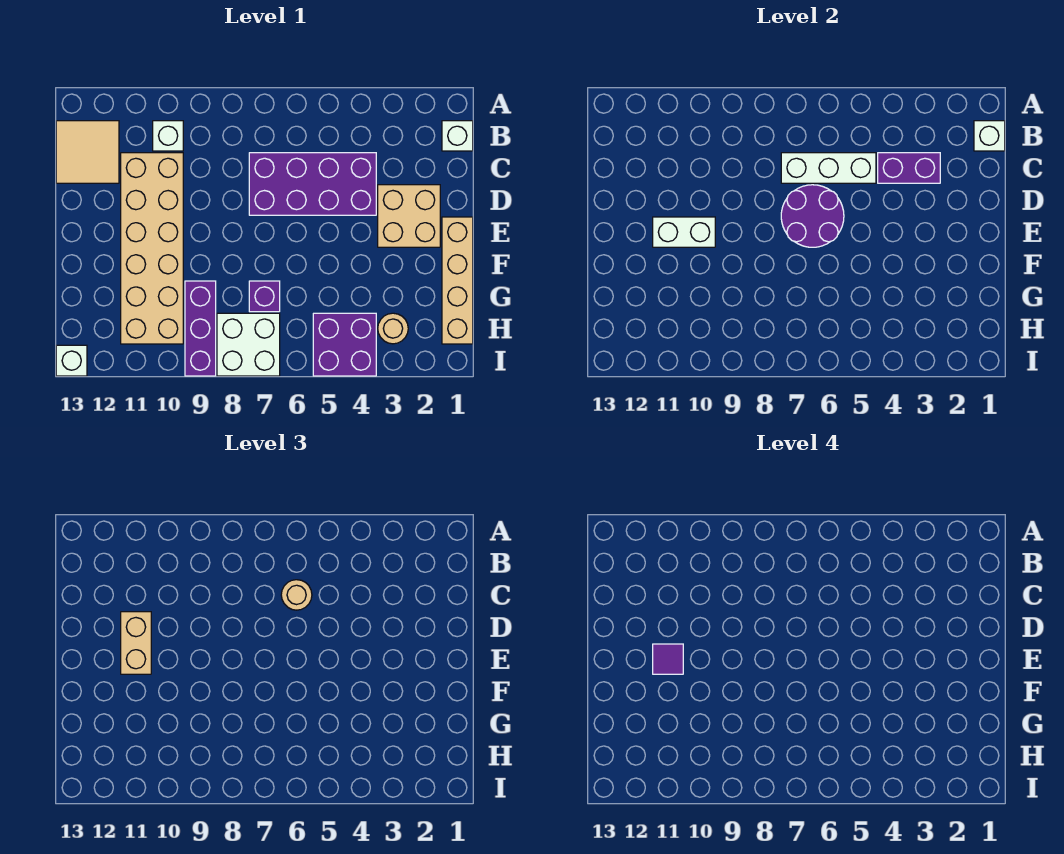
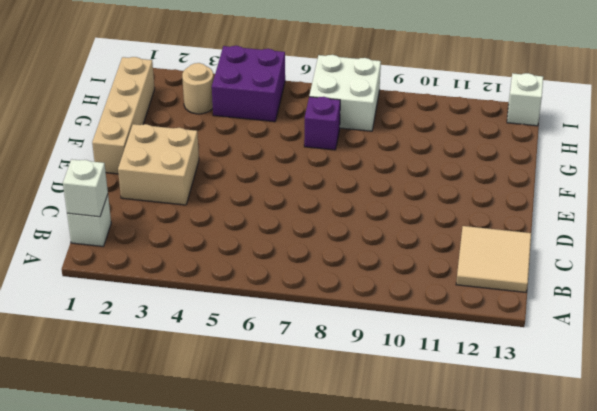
none -> white brick B10 level 1
none -> purple brick C4:D7 level 1
none -> tan brick C10:H11 level 1

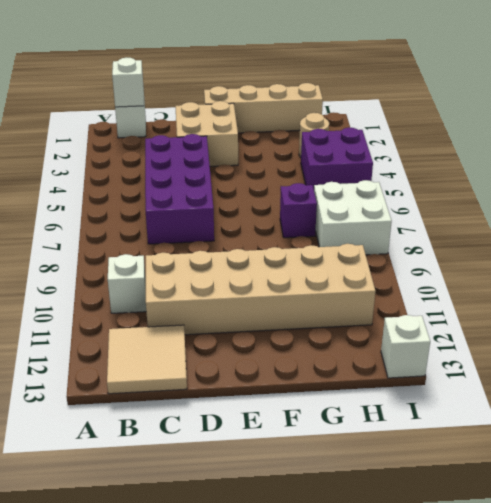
none -> purple brick G9:I9 level 1
none -> purple brick C3:C4 level 2
none -> white brick C5:C7 level 2

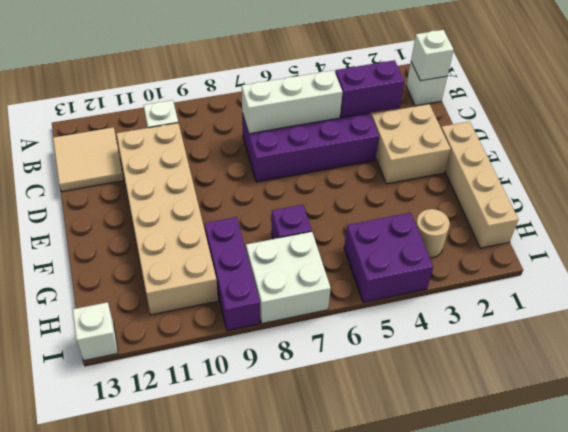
none -> purple round brick D6:E7 level 2
none -> white brick E10:E11 level 2
none -> tan round brick C6 level 3

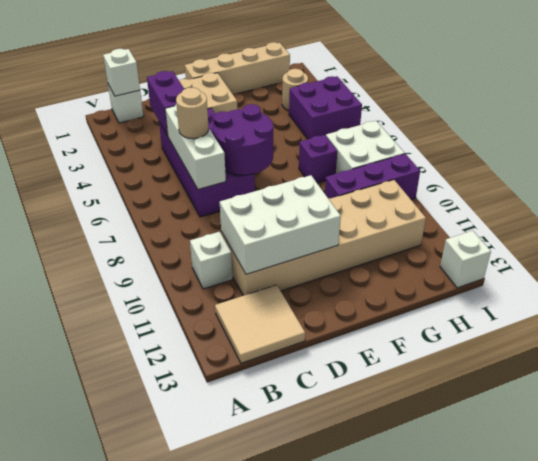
white brick C10:E11 level 2 -> white brick E10:E11 level 2
none -> tan brick D11:E11 level 3
none -> purple tile E11 level 4

